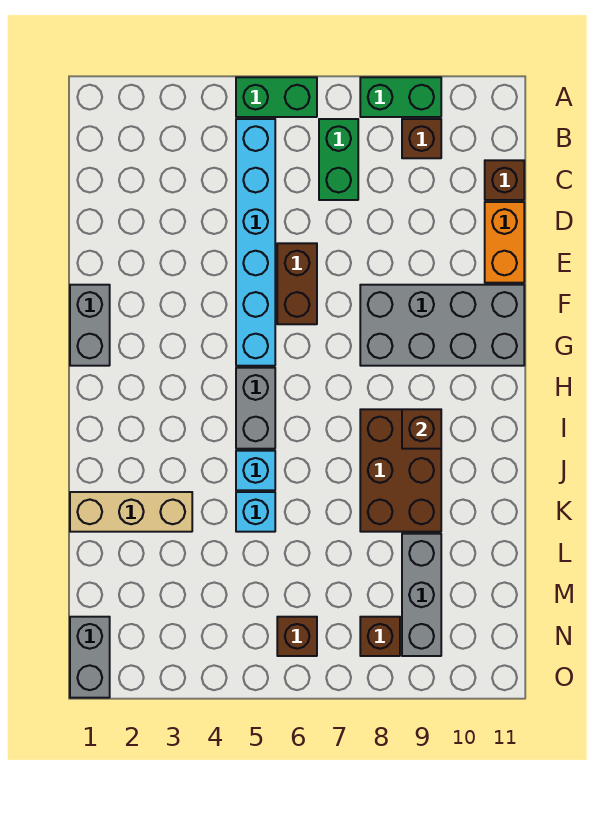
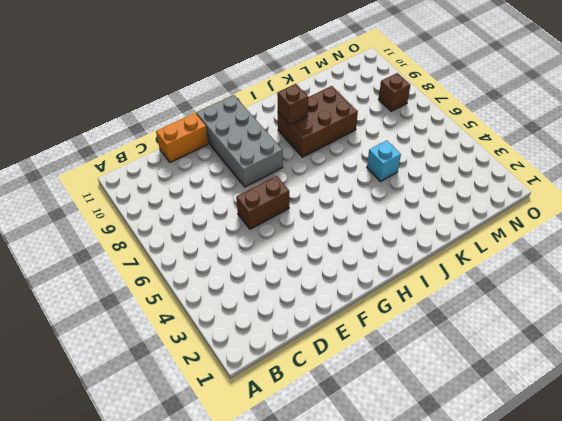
none -> green brick A5:A6 level 1
none -> green brick A8:A9 level 1
none -> cyan brick B5:G5 level 1

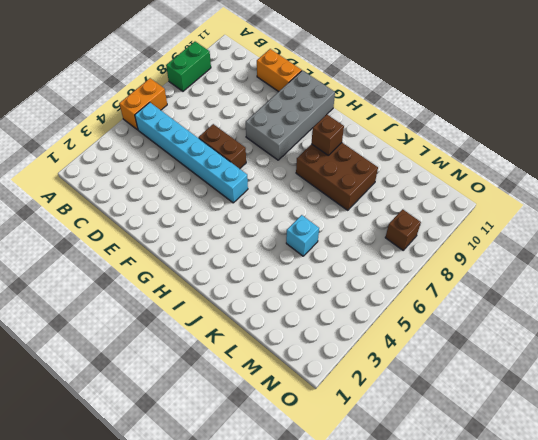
orange brick A5:A6 level 1 -> green brick A5:A6 level 1
none -> green brick B7:C7 level 1
none -> brown brick B9 level 1
none -> brown brick C11 level 1

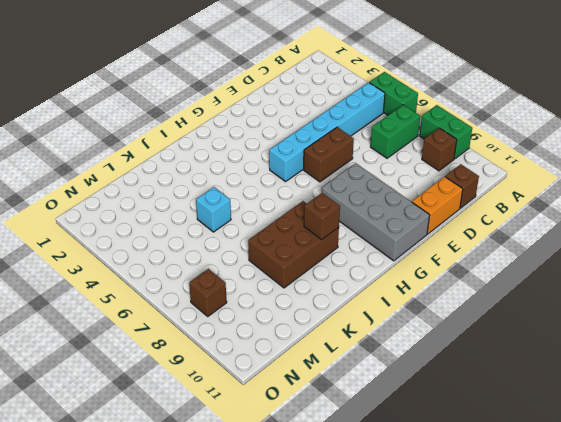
none -> grey brick F1:G1 level 1
none -> grey brick H5:I5 level 1
none -> cyan brick J5 level 1

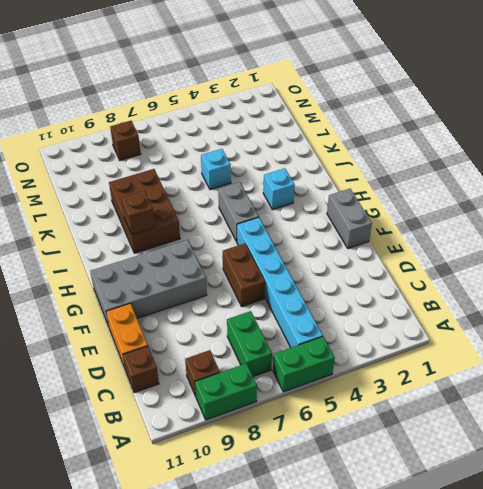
cyan brick I3 level 1 -> cyan brick J5 level 1
none -> tan brick K1:K3 level 1
none -> grey brick L9:N9 level 1
none -> grey brick N1:O1 level 1

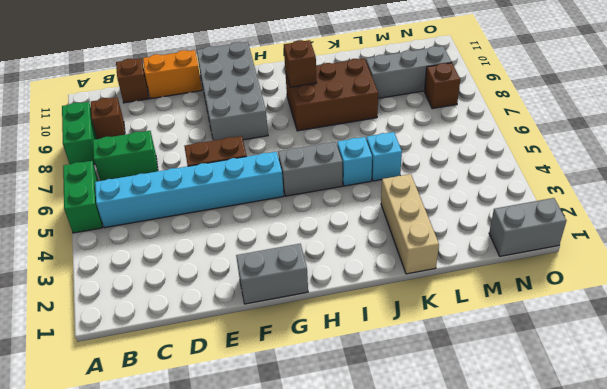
none -> brown brick N6 level 1

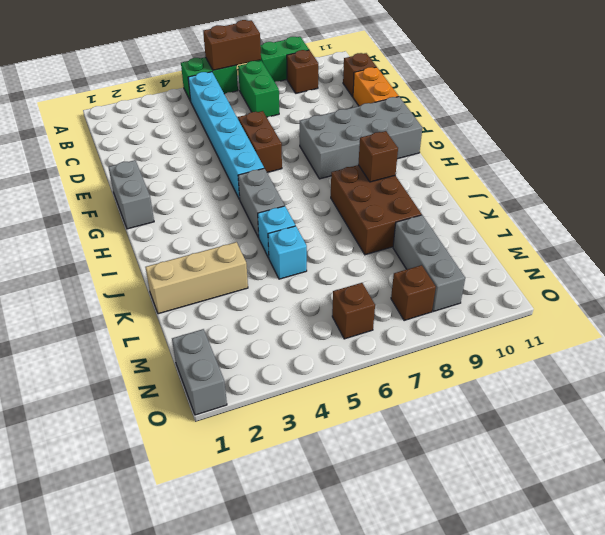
brown brick A6:A7 level 2 -> none

